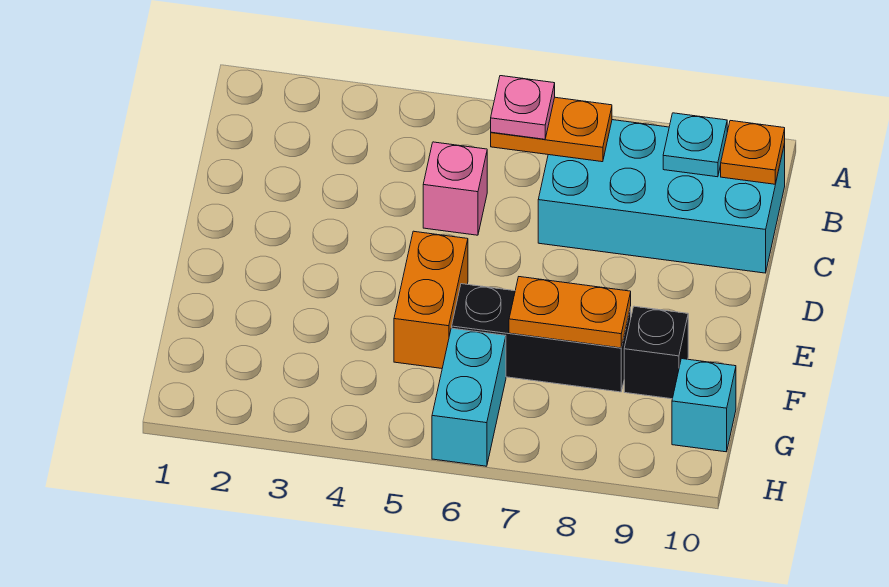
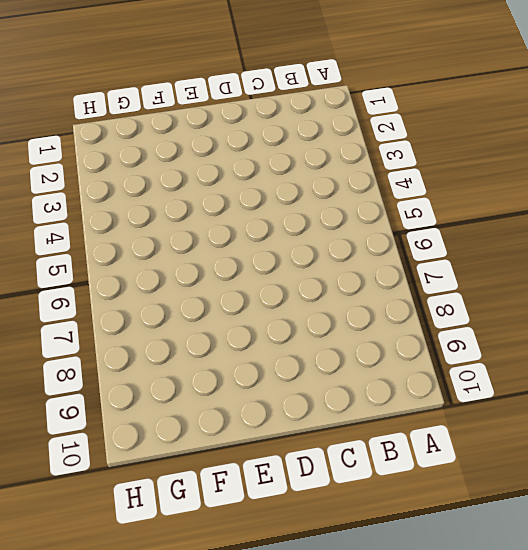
none -> cyan brick B7:C10 level 1
none -> pink brick C5 level 1
none -> orange brick E5:F5 level 1

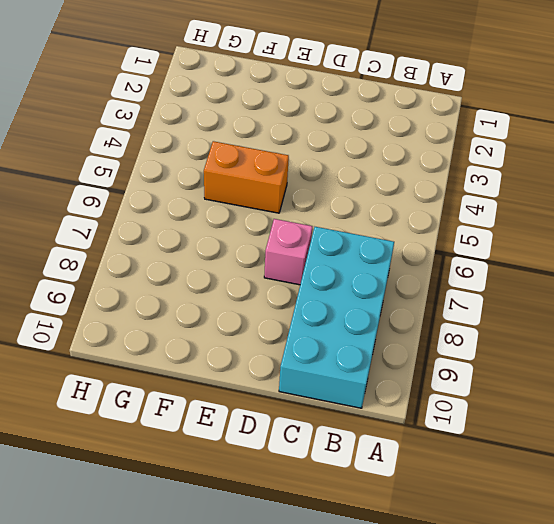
pink brick D7 level 1 -> pink brick C5 level 1
none -> black brick F6:F8 level 1
none -> black brick F9 level 1
none -> cyan brick G6:H6 level 1

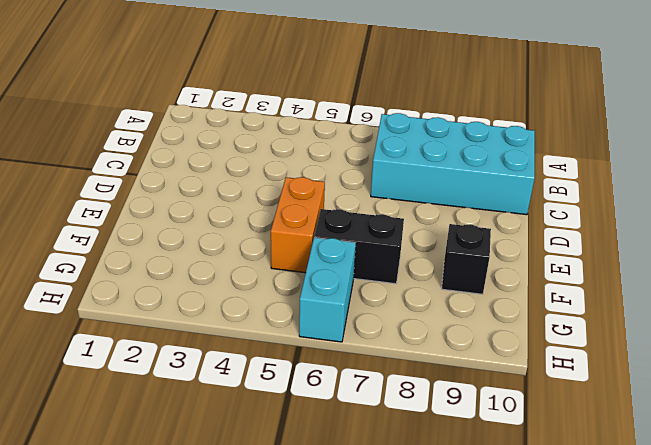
black brick F6:F7 level 1 -> black brick F6:F8 level 1
none -> pink brick C5 level 1
none -> cyan brick G10 level 1
none -> orange plate B6:B7 level 2

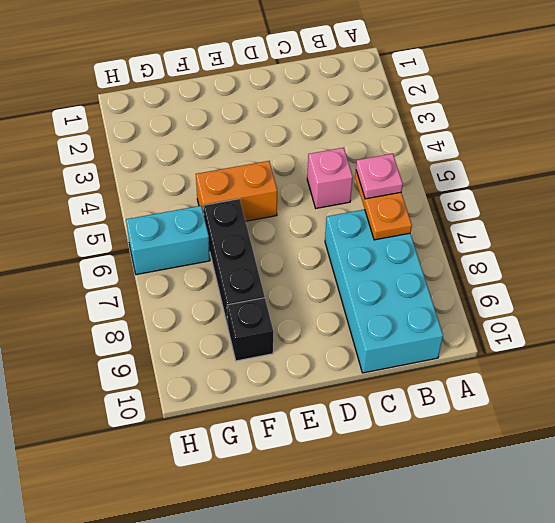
none -> cyan brick G10 level 1
none -> cyan plate B9 level 2
none -> orange plate B10 level 2

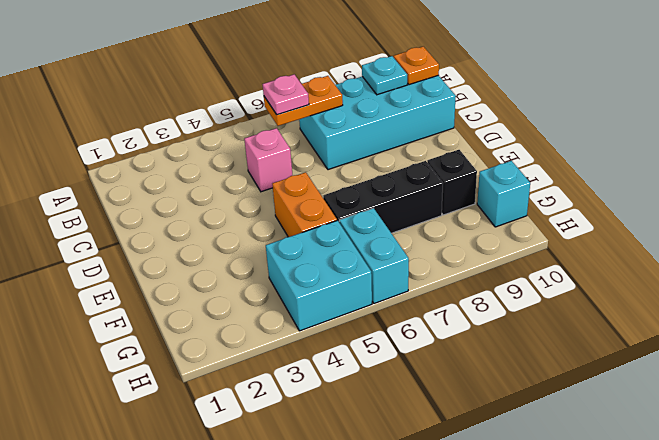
cyan brick G4:H5 level 1 -> none
none -> orange plate F7:F8 level 2

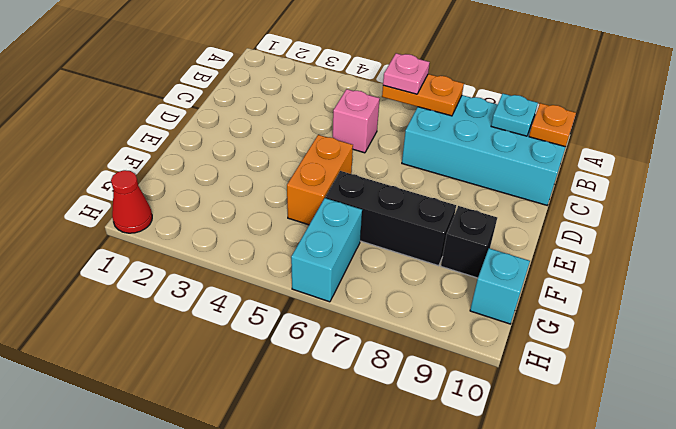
red cone H1 level 1 -> none
none -> orange plate F7:F8 level 2

